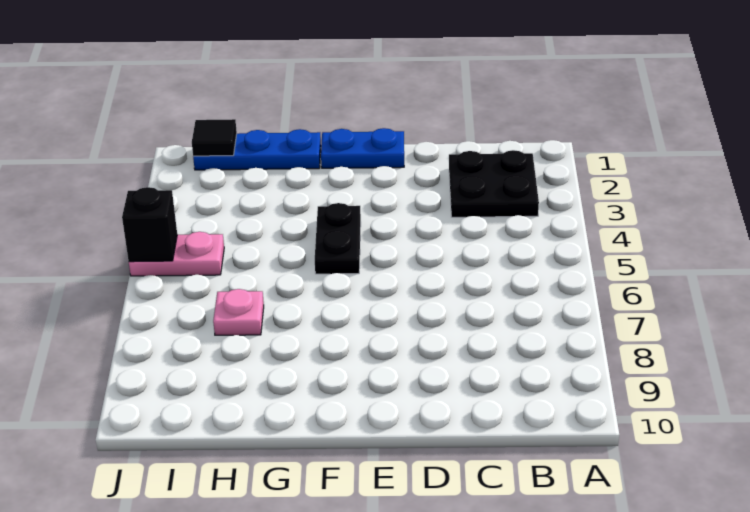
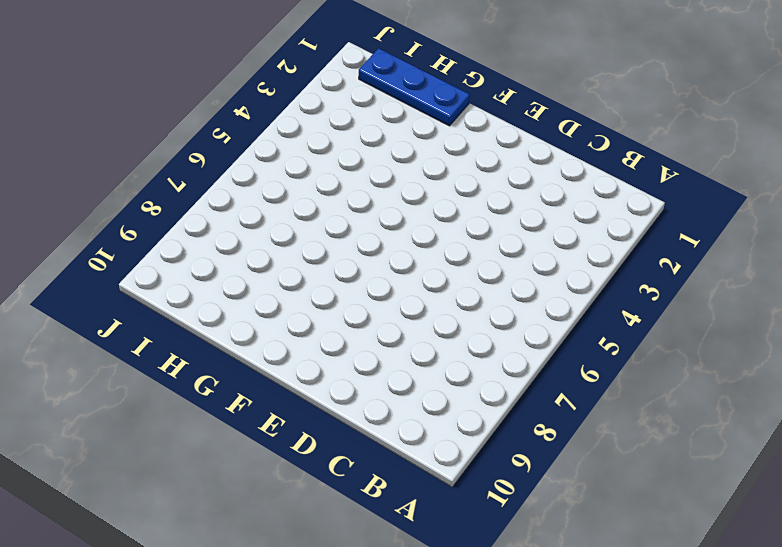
none -> black plate B2:C3 level 1
none -> blue plate E1:F1 level 1

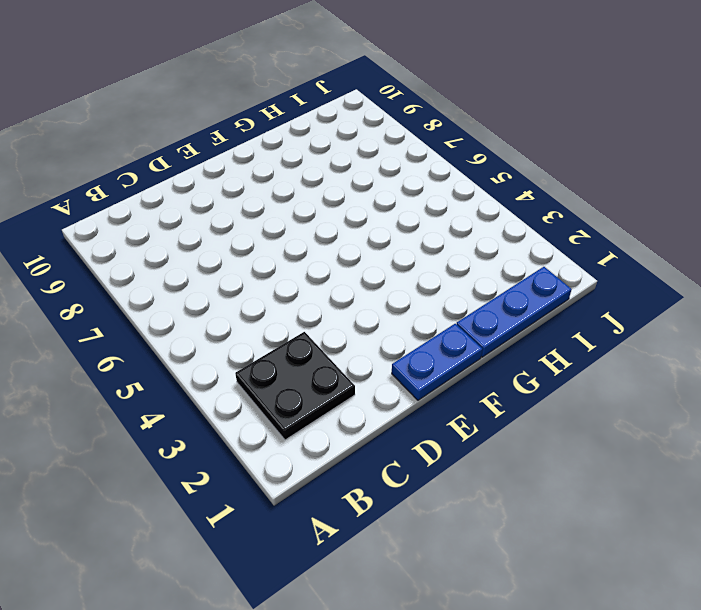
none -> black plate F4:F5 level 1
none -> pink plate H7 level 1

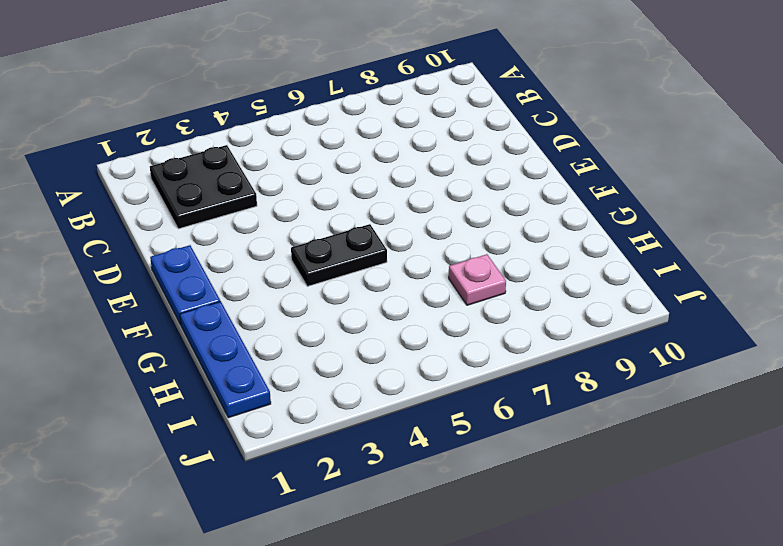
none -> pink plate I5:J5 level 1
none -> black tile I1 level 2

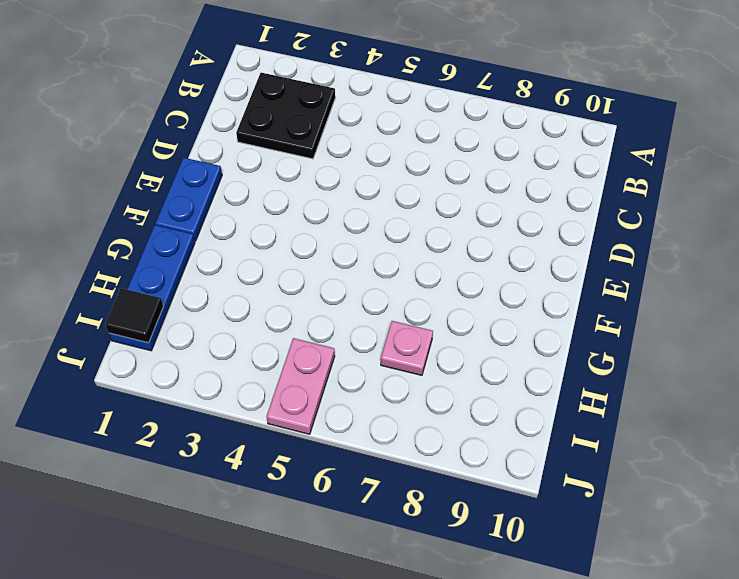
none -> black plate F4:F5 level 1
none -> black brick J5 level 2

